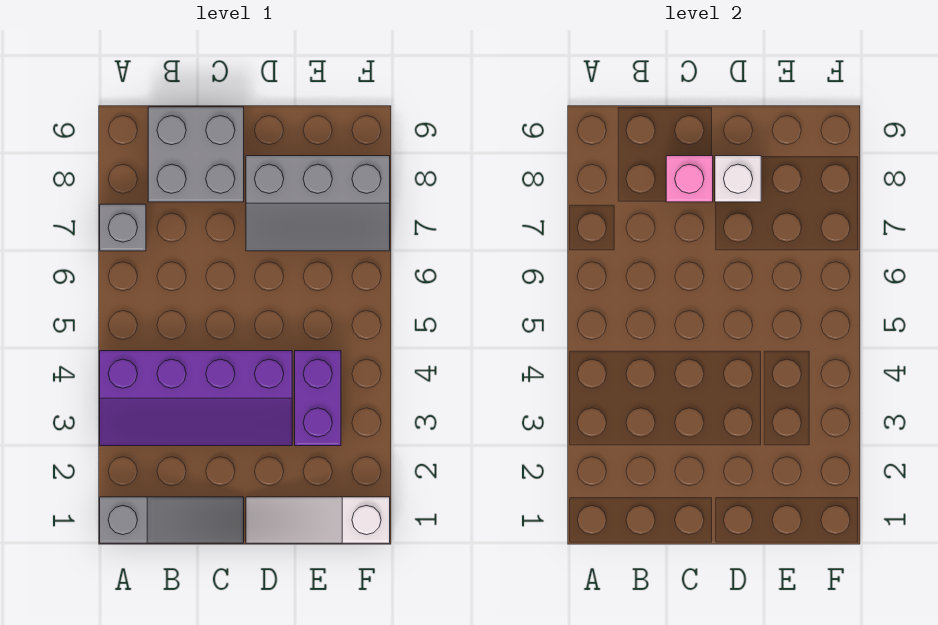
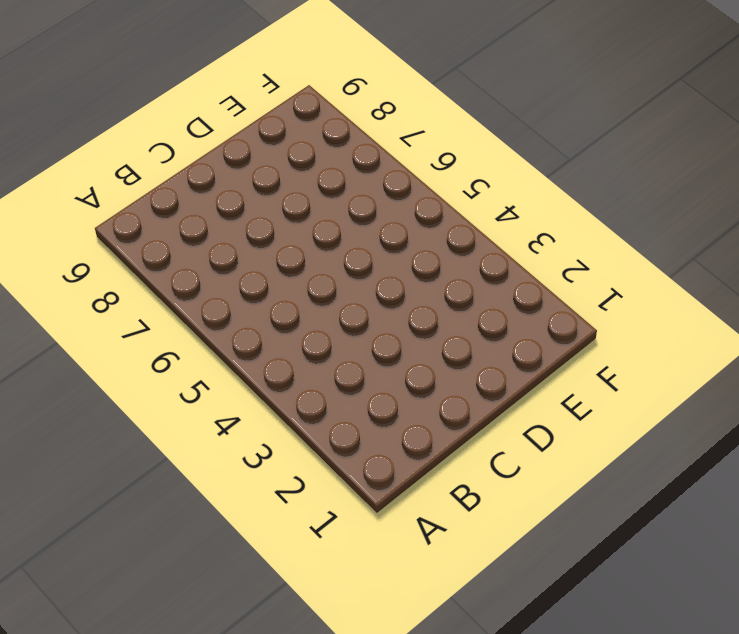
none -> grey slope A1:C1 level 1 top A
none -> purple slope A3:D4 level 1 top 4

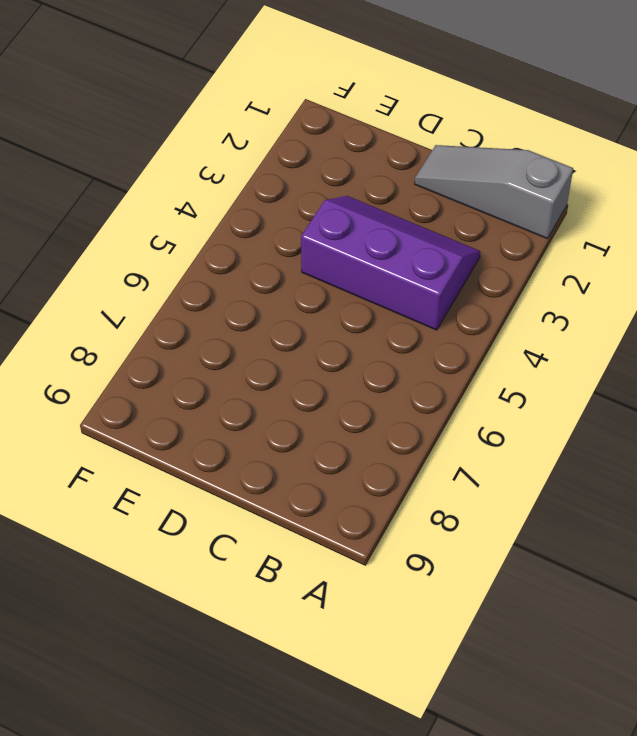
purple slope B3:D4 level 1 top 4 -> purple slope A3:D4 level 1 top 4
none -> grey brick A7 level 1
none -> grey brick B8:C9 level 1

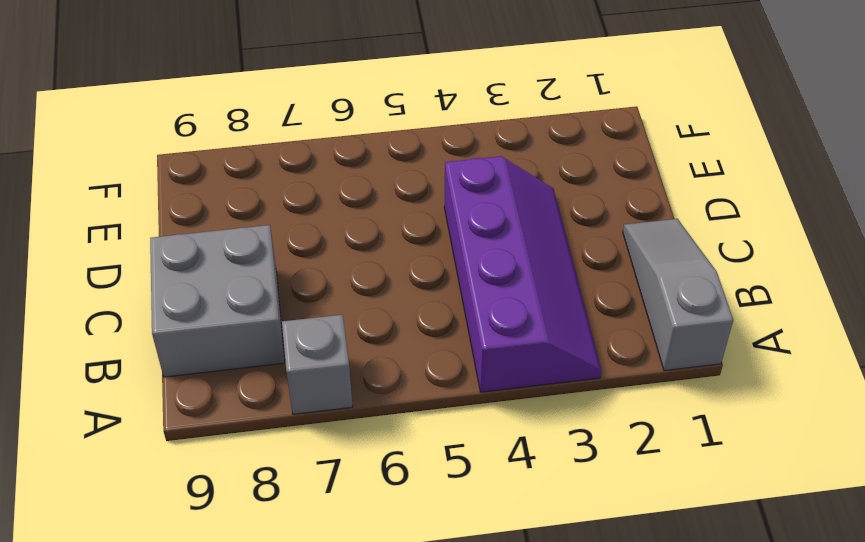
none -> white slope D1:F1 level 1 top F
none -> grey slope D7:F8 level 1 top 8

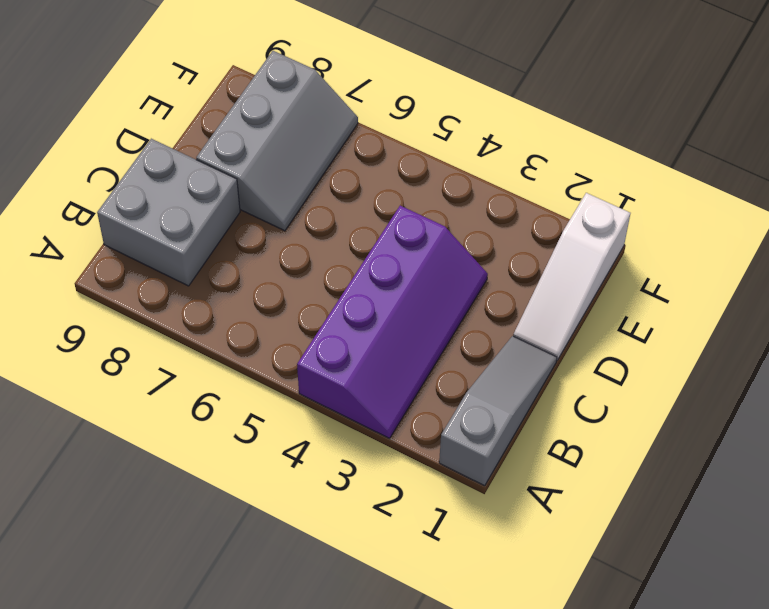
none -> grey brick A7 level 1
none -> purple brick E3:E4 level 1

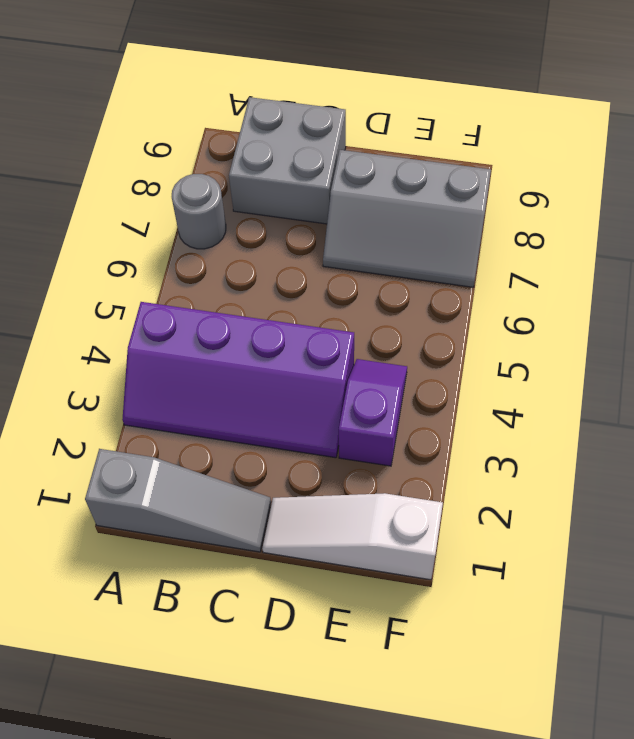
grey round brick A7 level 1 -> grey brick A7 level 1
purple slope E3:E4 level 1 top 3 -> purple brick E3:E4 level 1
none -> pink brick C8 level 2
none -> white brick D8 level 2

